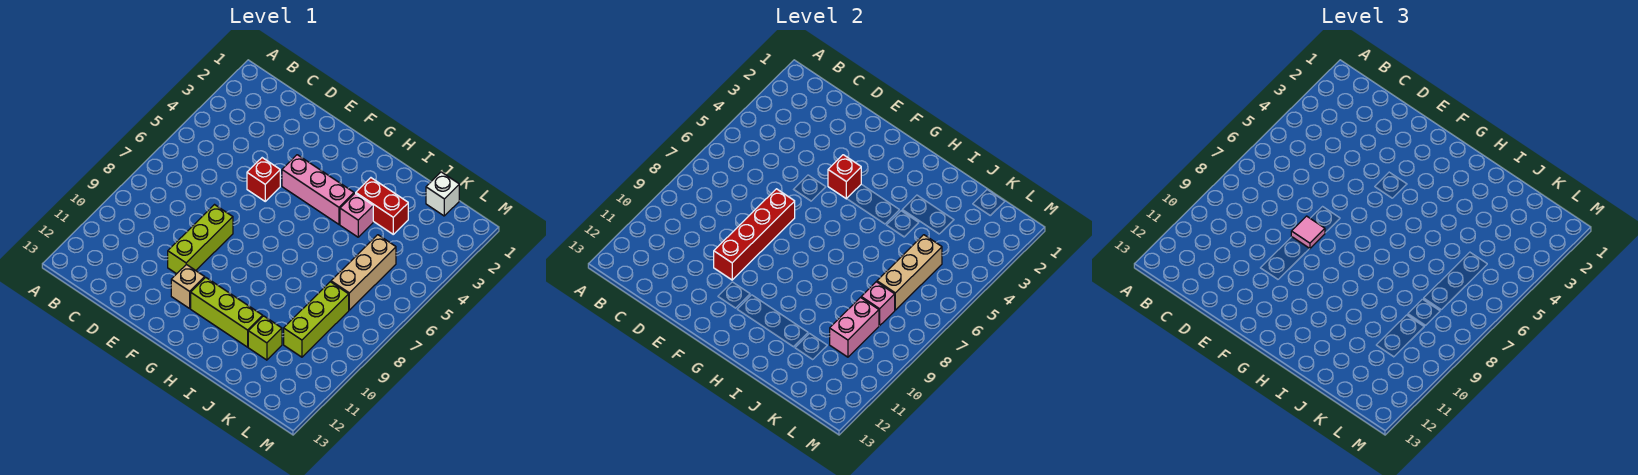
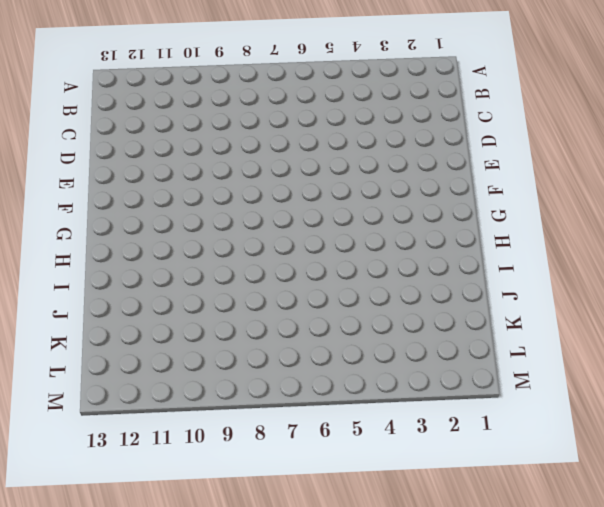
none -> red brick E5 level 1
none -> lime brick E8:E10 level 1
none -> pink brick F4:H4 level 1

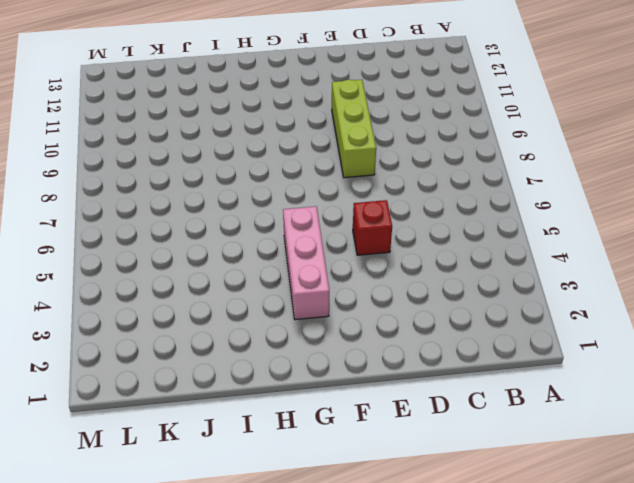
pink brick G3:G5 level 1 -> pink brick F4:H4 level 1
none -> tan brick F11 level 1
none -> lime brick G11:I11 level 1
none -> red brick I3:J3 level 1

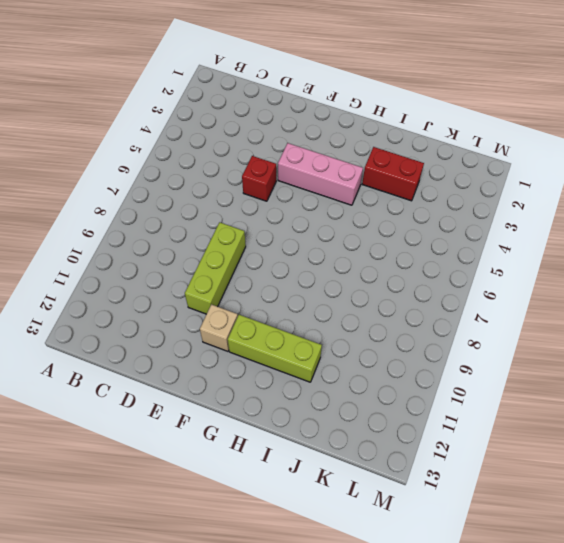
none -> pink brick I4 level 1
none -> lime brick J11 level 1
none -> white brick K1 level 1

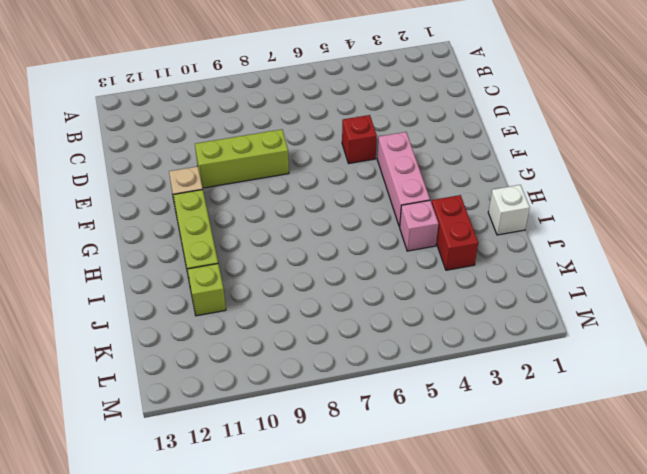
white brick I1 level 1 -> white brick K1 level 1
none -> tan brick K5:K7 level 1
none -> lime brick K8:K10 level 1
none -> red brick E7:E10 level 2

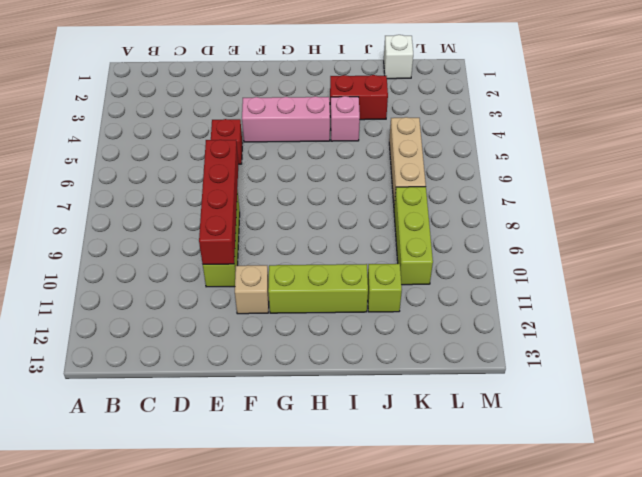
none -> red brick F4 level 2
none -> tan brick K5:K7 level 2
none -> pink brick K8 level 2

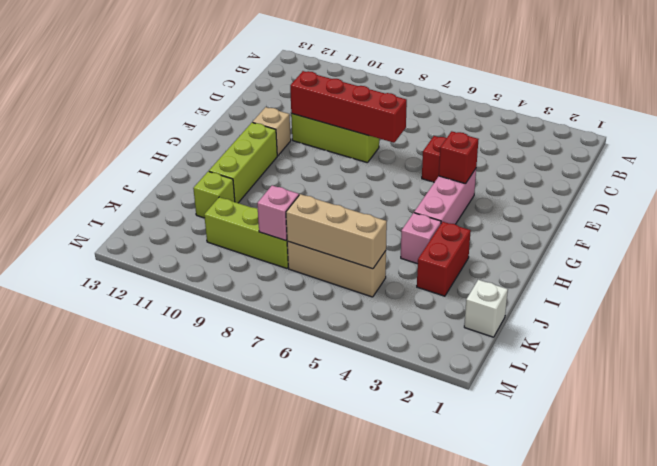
none -> pink brick K9:K10 level 2
none -> pink tile E8 level 3

